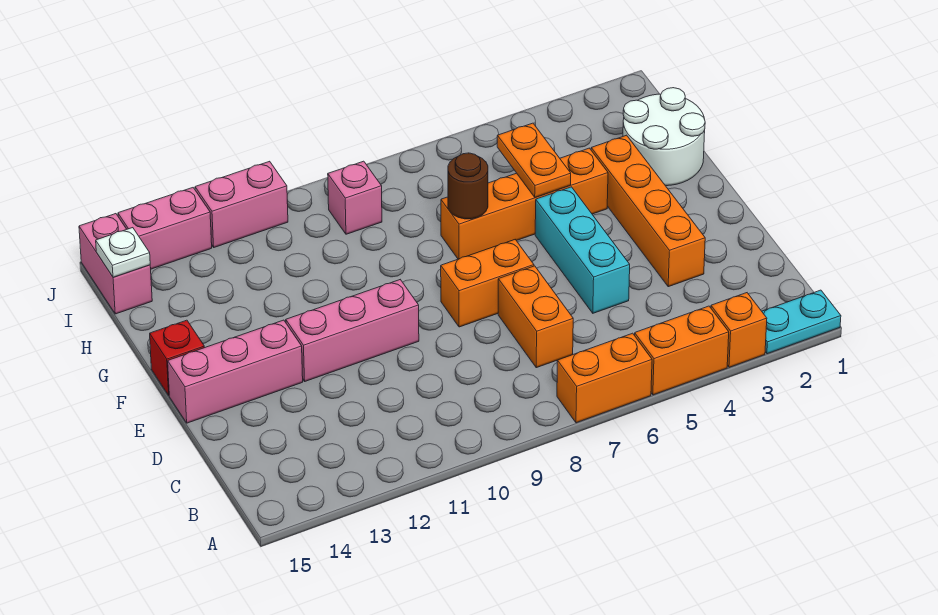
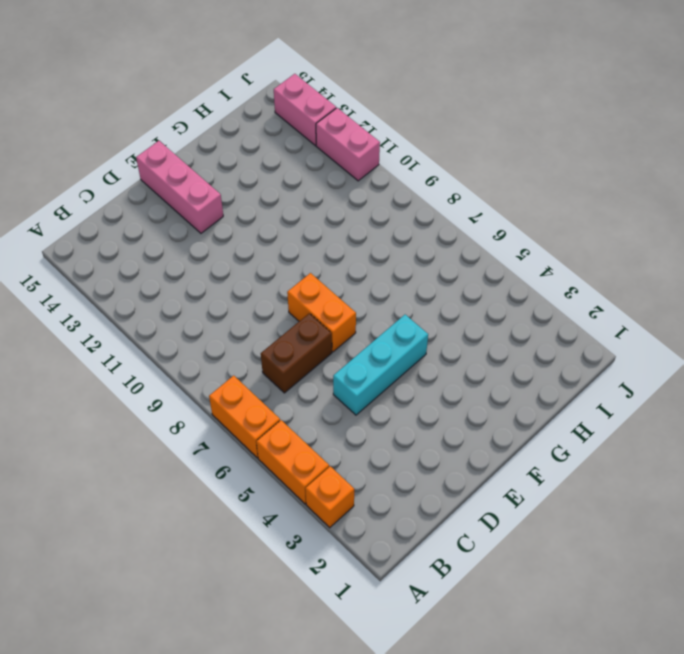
brown brick C7:D7 level 1 -> orange brick C7:D7 level 1
none -> cyan plate A1:A2 level 1
none -> orange brick D3:G3 level 1
none -> pink brick E10:E12 level 1

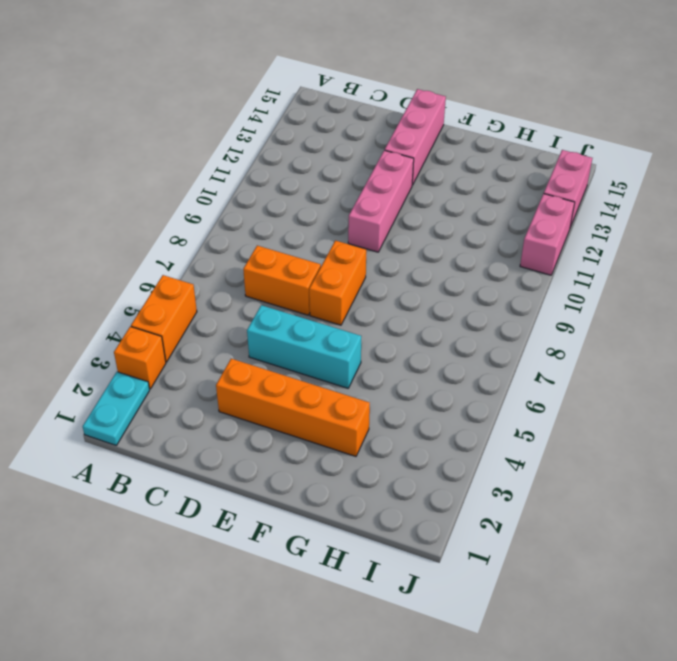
none -> orange brick A6:A7 level 1
none -> red brick F15 level 1
none -> white round brick G1:H2 level 1

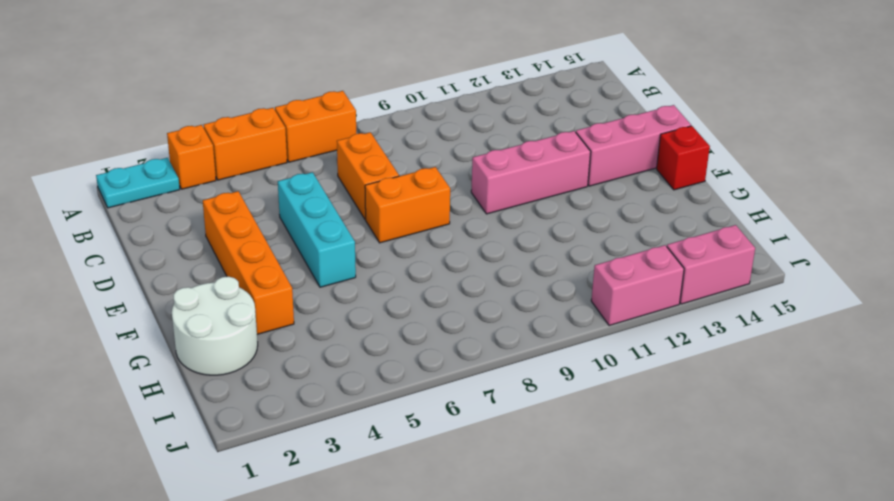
none -> orange brick G4:G7 level 1
none -> pink brick I9 level 1
none -> pink brick I15:J15 level 1

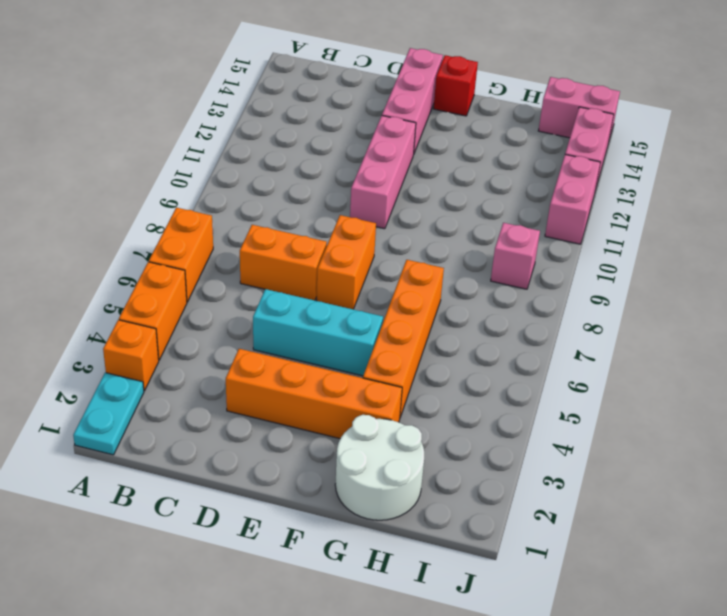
none -> orange plate G5:H5 level 2
none -> brown round brick G7 level 2
none -> white plate I15 level 2

